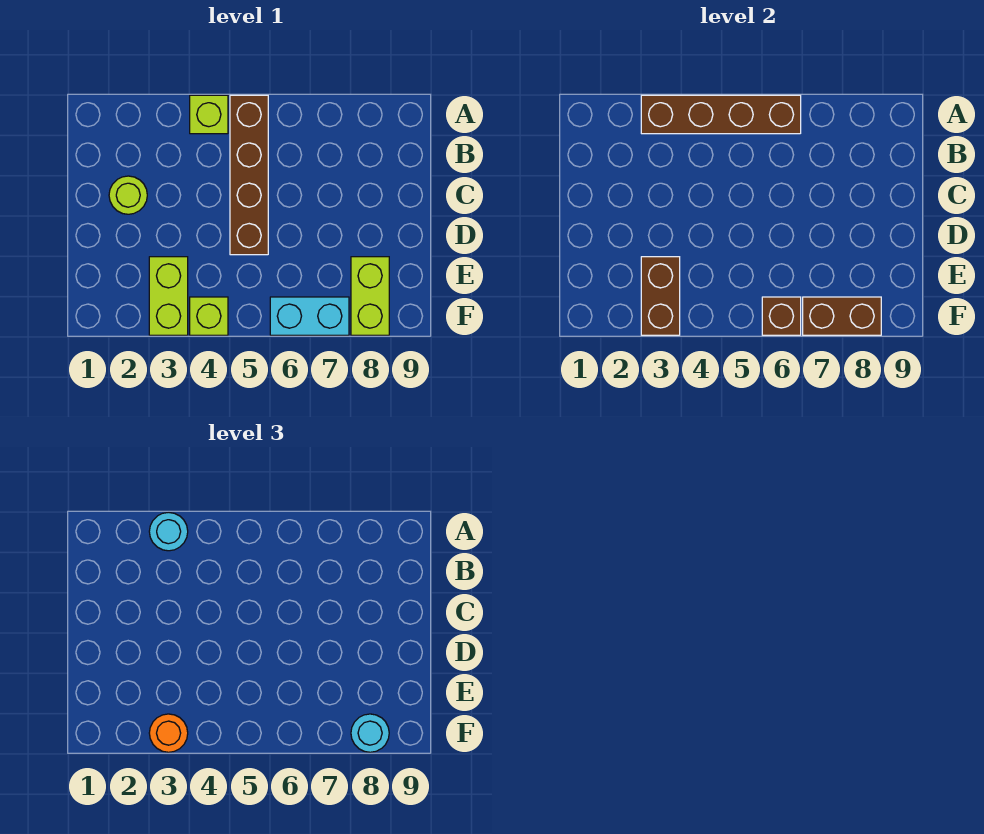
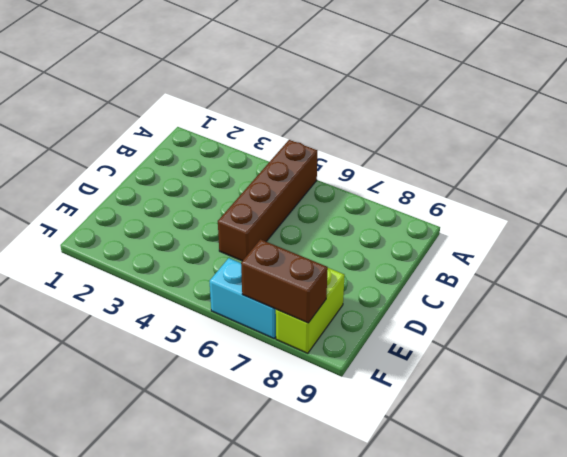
none -> lime brick A4 level 1
none -> lime round brick C2 level 1
none -> lime brick E3:F3 level 1

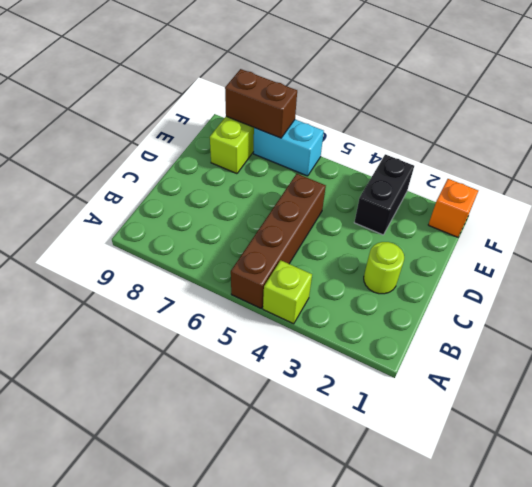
black brick E3:F3 level 1 -> lime brick E3:F3 level 1
orange brick F1 level 1 -> none
none -> lime brick F4 level 1
none -> brown brick A3:A6 level 2
none -> brown brick E3:F3 level 2

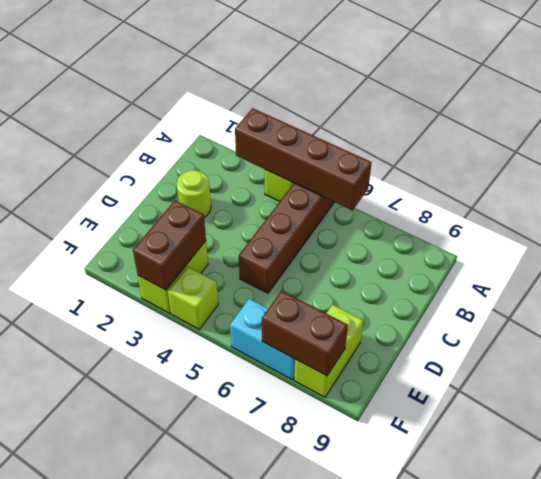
none -> brown brick F6 level 2
none -> cyan round brick A3 level 3
none -> orange round brick F3 level 3

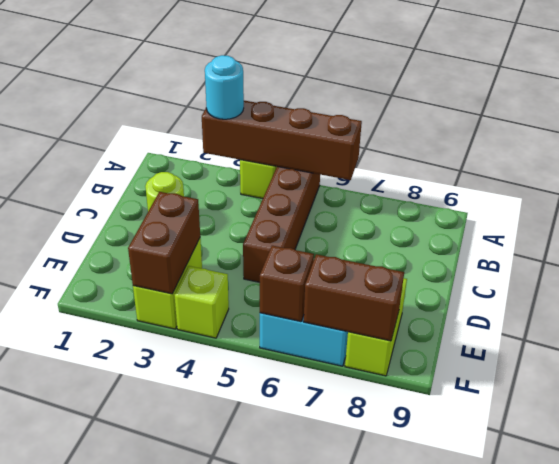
none -> orange round brick F3 level 3
none -> cyan round brick F8 level 3

